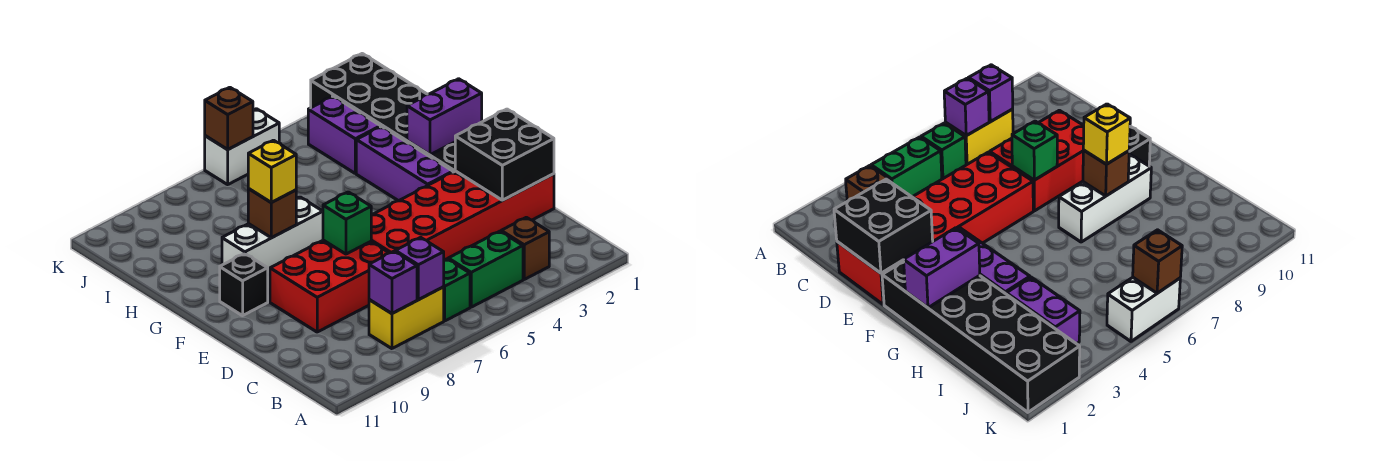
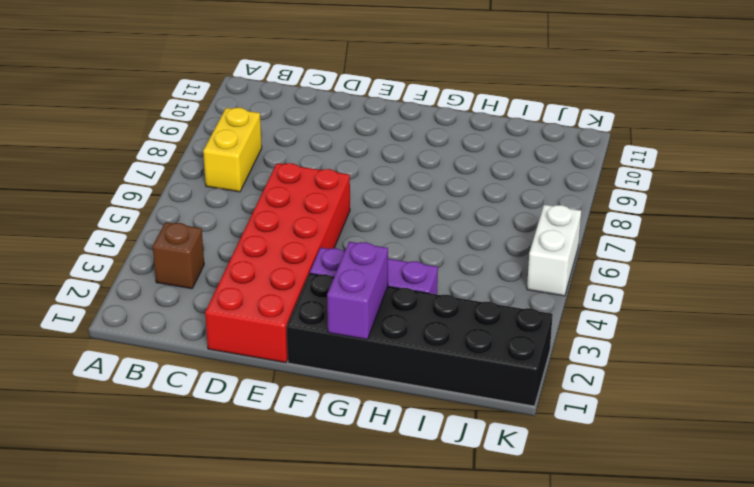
none -> green brick B4:B5 level 1
none -> green brick B6 level 1
none -> red brick D7:E9 level 1

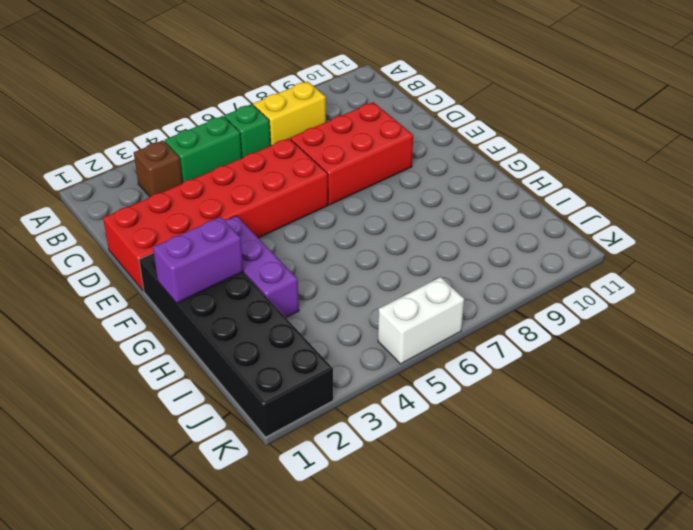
none -> black brick F10 level 1
none -> white brick G7:G9 level 1
none -> purple brick I3:J3 level 1

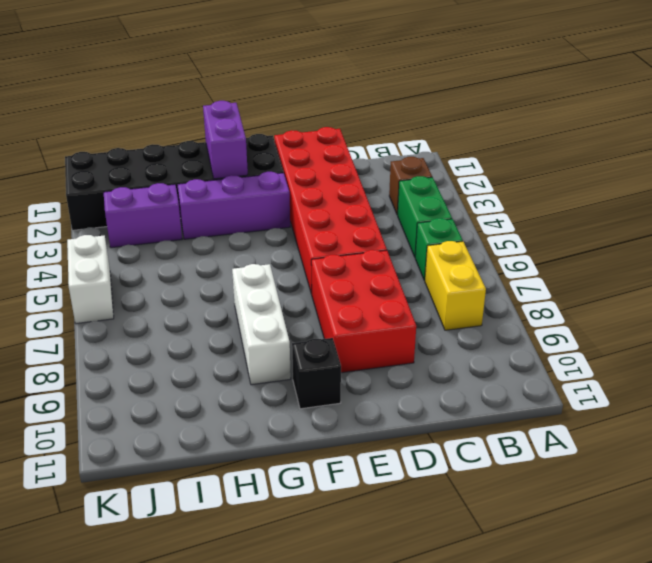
none -> purple brick B7 level 2
none -> purple brick B8 level 2
none -> black brick D1:E2 level 2

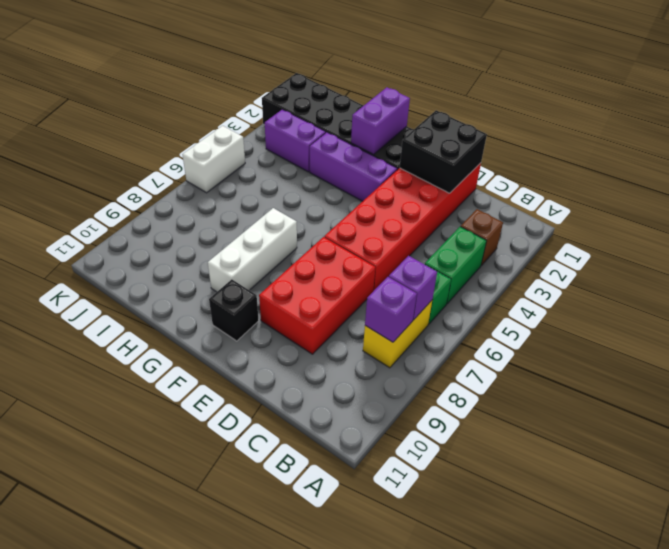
none -> green brick E7 level 2
none -> brown brick G8 level 2
none -> brown brick K6 level 2

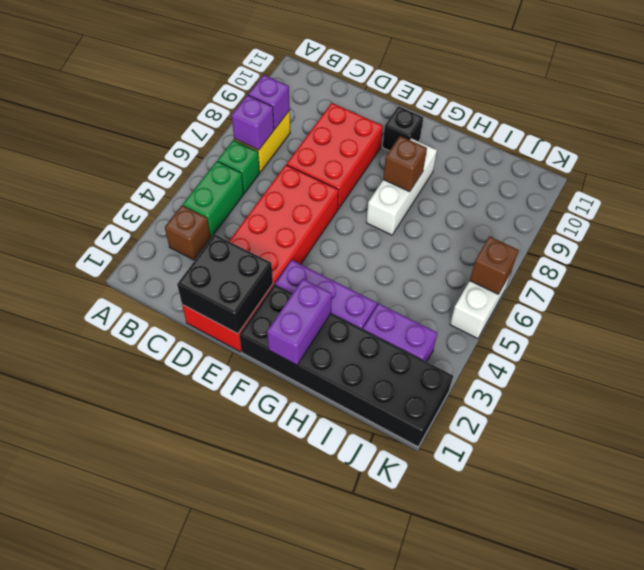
none -> green brick E7 level 2
none -> yellow brick G8 level 3

